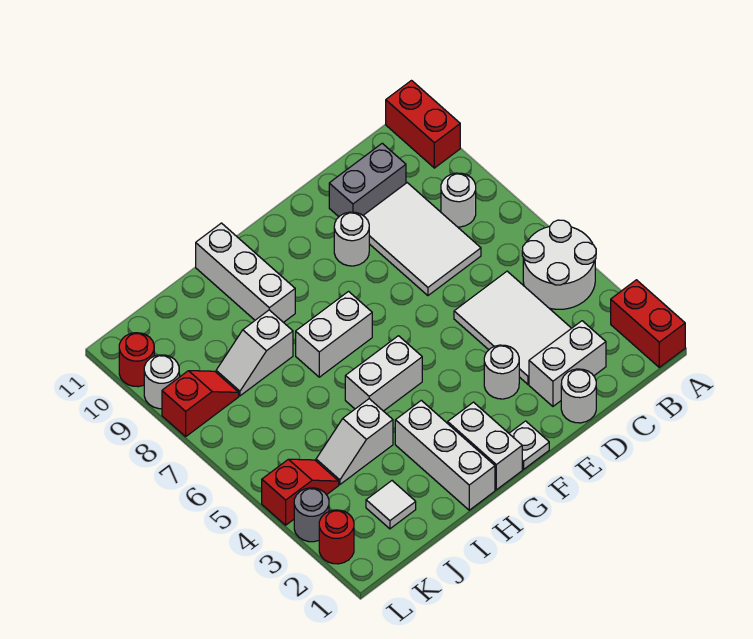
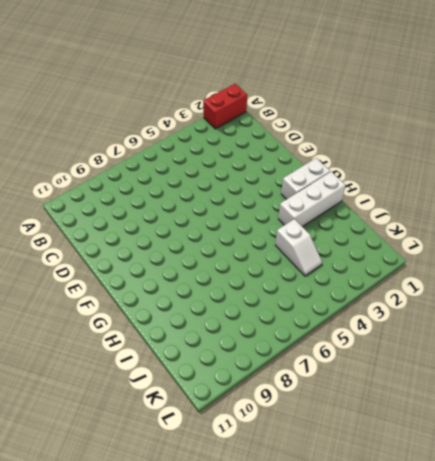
none -> white round brick A4:B5 level 1
none -> red brick A10:A11 level 1
none -> white round brick B8 level 1

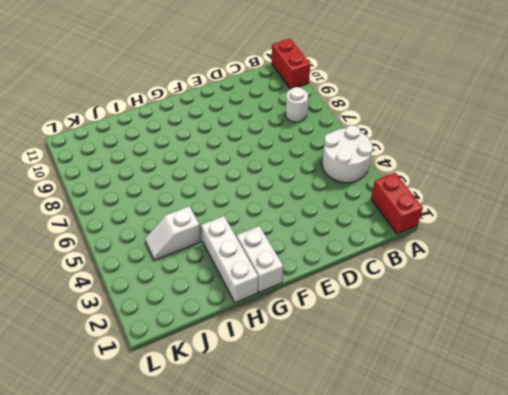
none -> white brick C2:D2 level 1
none -> white tile C3:D5 level 1
none -> white tile C7:D9 level 1

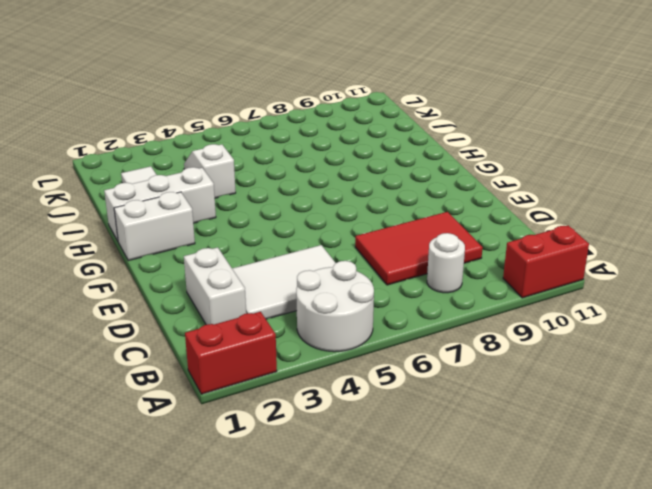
red tile C7:D9 level 1 -> white tile C7:D9 level 1
none -> grey brick C10:D10 level 1
none -> white round brick D1 level 1
none -> white round brick E3 level 1

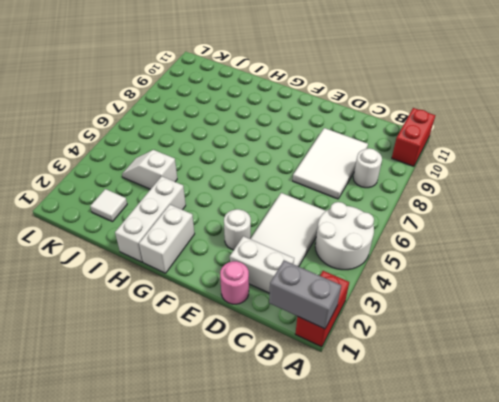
grey brick A1:B1 level 2 -> grey brick C10:D10 level 1
pink round brick D1 level 1 -> white round brick D1 level 1
none -> white round brick E9 level 1
none -> white plate F1 level 1
none -> white brick G5:H5 level 1

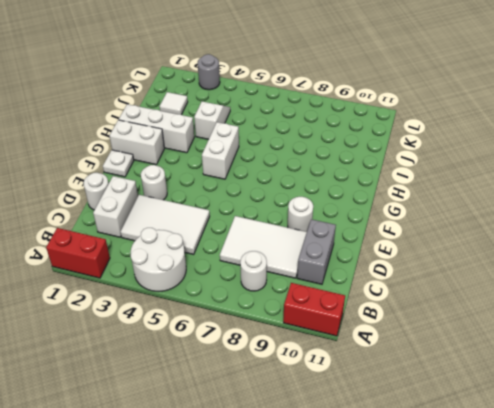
none -> white brick G7:H7 level 1
none -> white brick H9:H11 level 1
none -> white slope I8:J8 level 1 top I

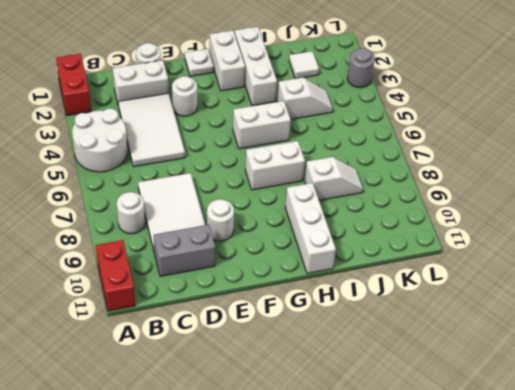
none -> red slope K4:L4 level 1 top L
none -> red slope K8:L8 level 1 top L
none -> red round brick L2 level 1

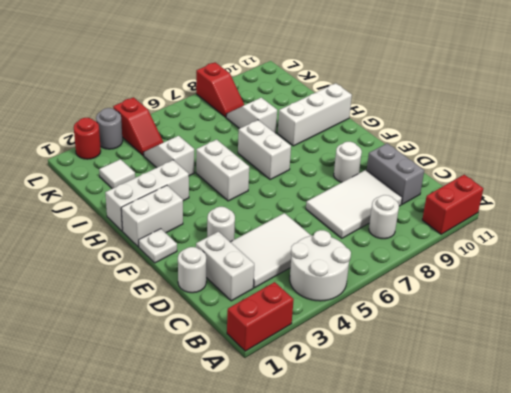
none -> white round brick L9 level 1
none -> red round brick L10 level 1

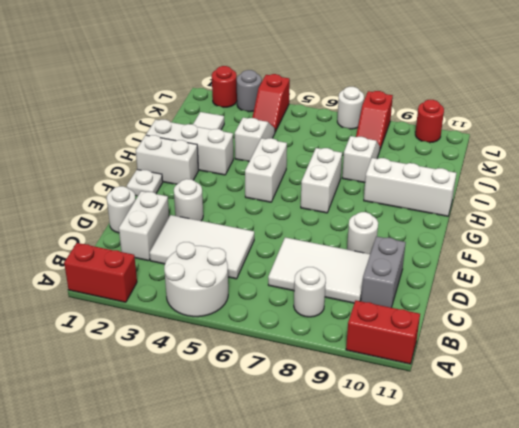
white round brick L7 level 1 -> white round brick L9 level 1

